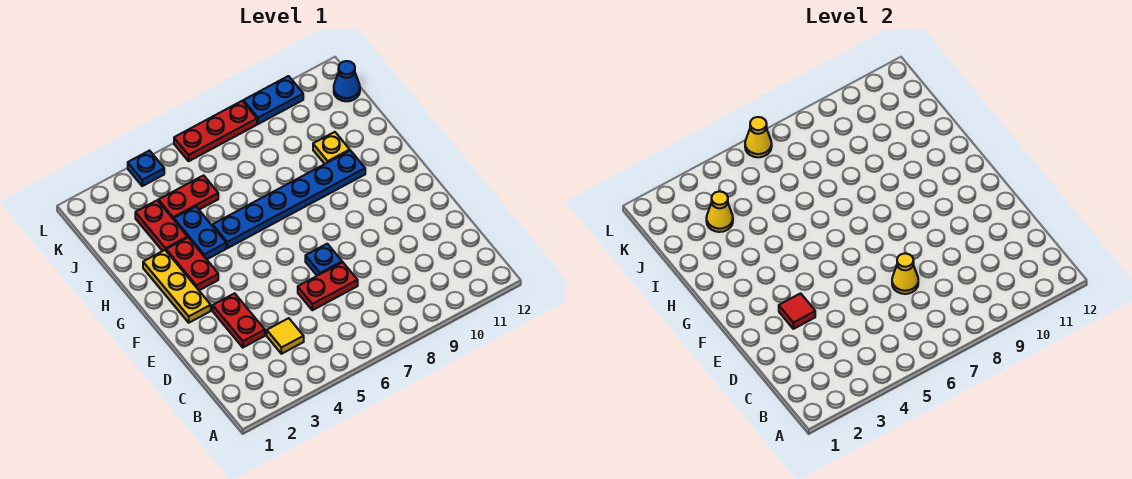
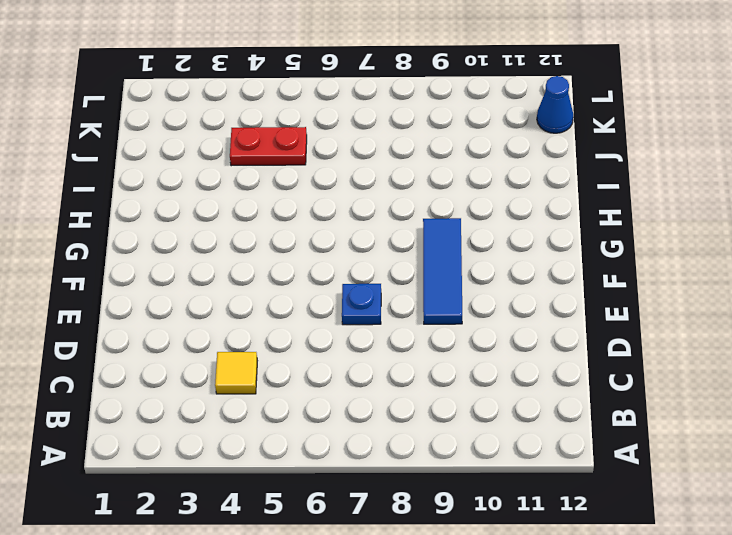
blue tile E9:G9 level 1 -> none
none -> red plate D3:E3 level 1
none -> red plate D6:D7 level 1
none -> yellow plate F2:H2 level 1

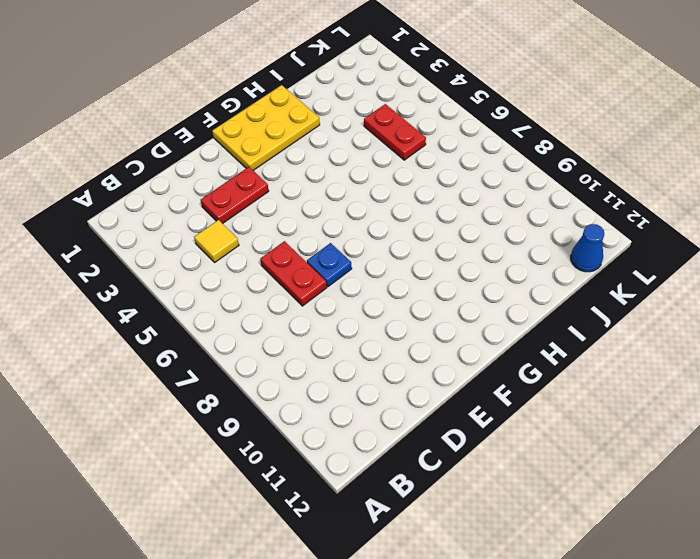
yellow plate F1:H2 level 1 -> yellow plate F2:H2 level 1
none -> red plate G3:H3 level 1
none -> blue plate H4:I4 level 1
none -> blue plate H5:H10 level 1

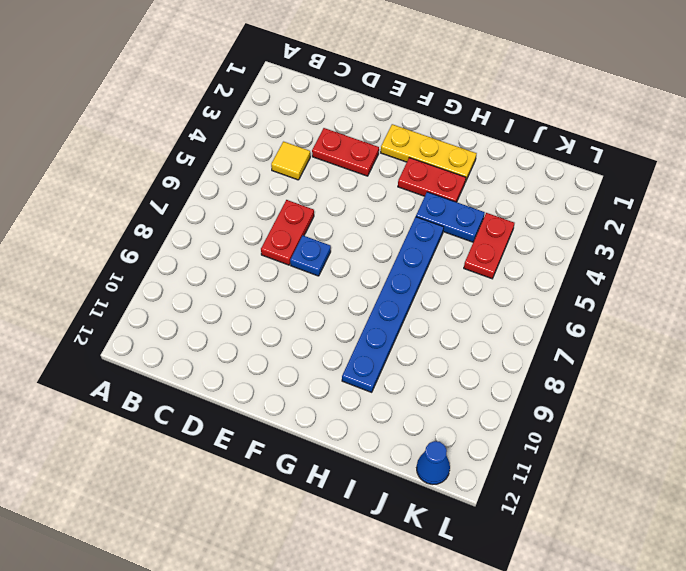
none -> red plate I3:J3 level 1
none -> yellow plate I10 level 1
none -> blue plate L4 level 1

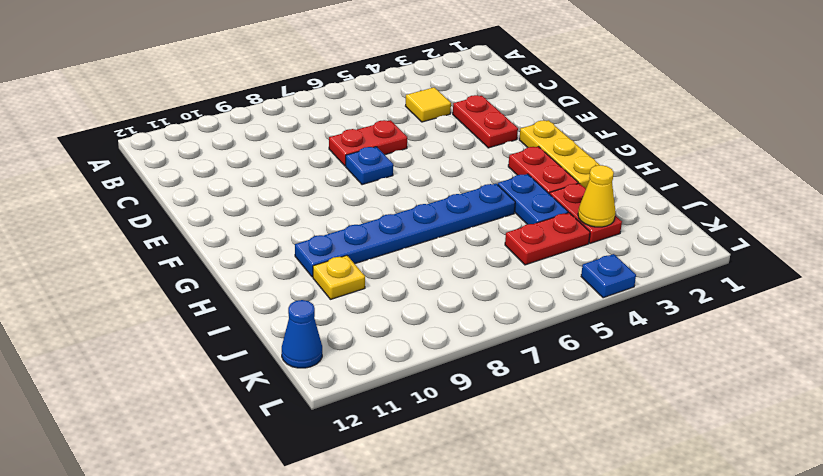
none -> red plate L6:L8 level 1
none -> blue plate L9:L10 level 1
none -> yellow cone D7 level 2

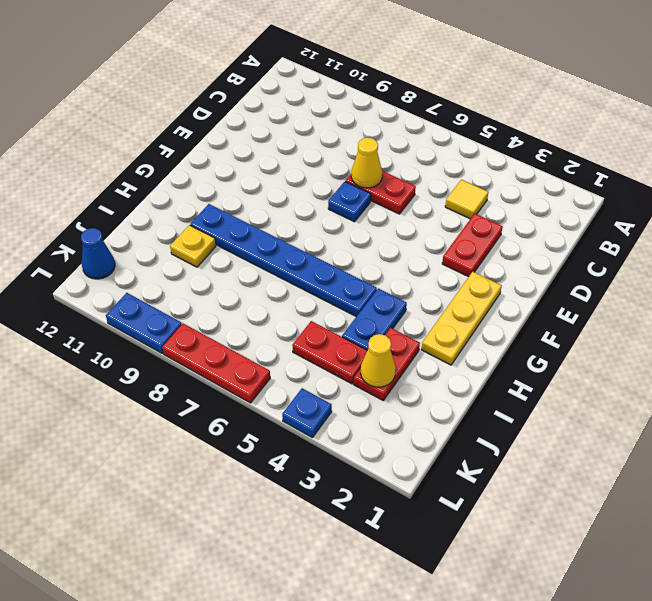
none -> red plate G3:H3 level 1
none -> red tile E3 level 2
none -> yellow cone L6 level 2

